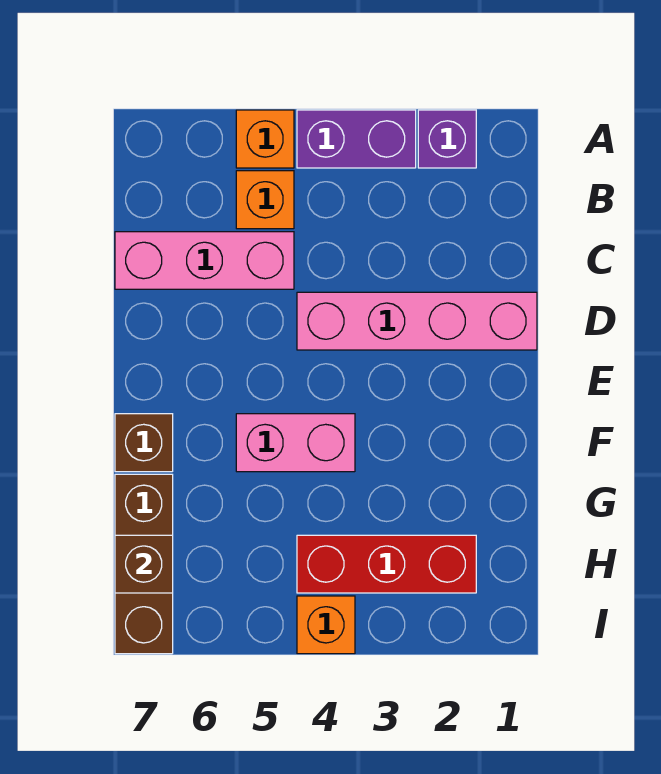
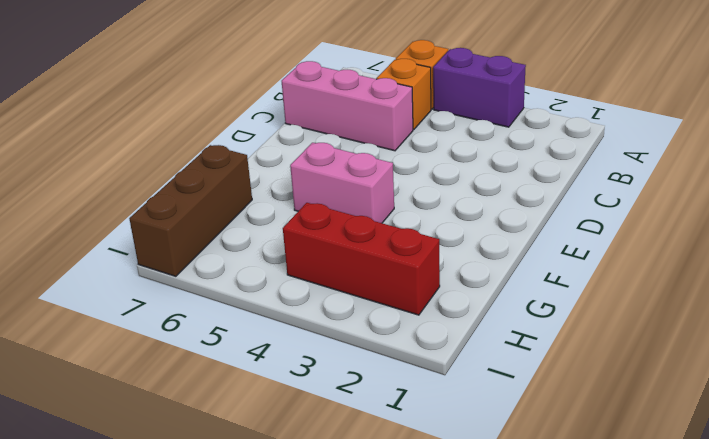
none -> purple brick A2 level 1
none -> pink brick D1:D4 level 1
none -> brown brick F7 level 1

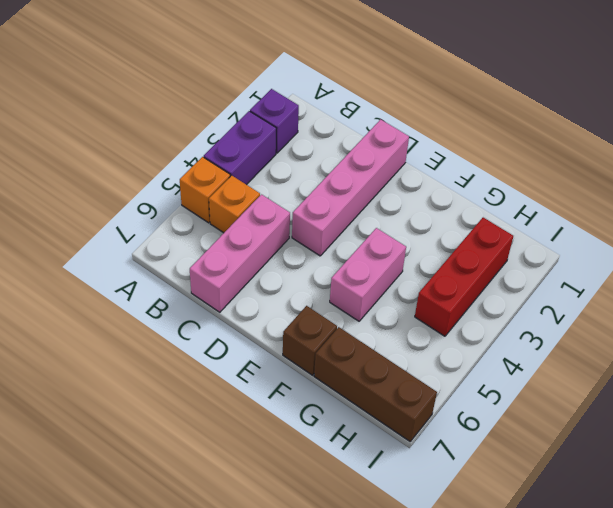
none -> orange brick I4 level 1
none -> brown brick H7 level 2

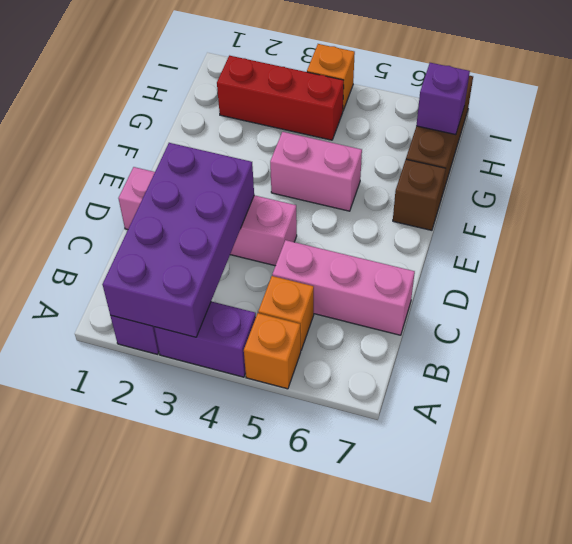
purple brick A2:D3 level 2 -> none
purple brick H7 level 2 -> brown brick H7 level 2

